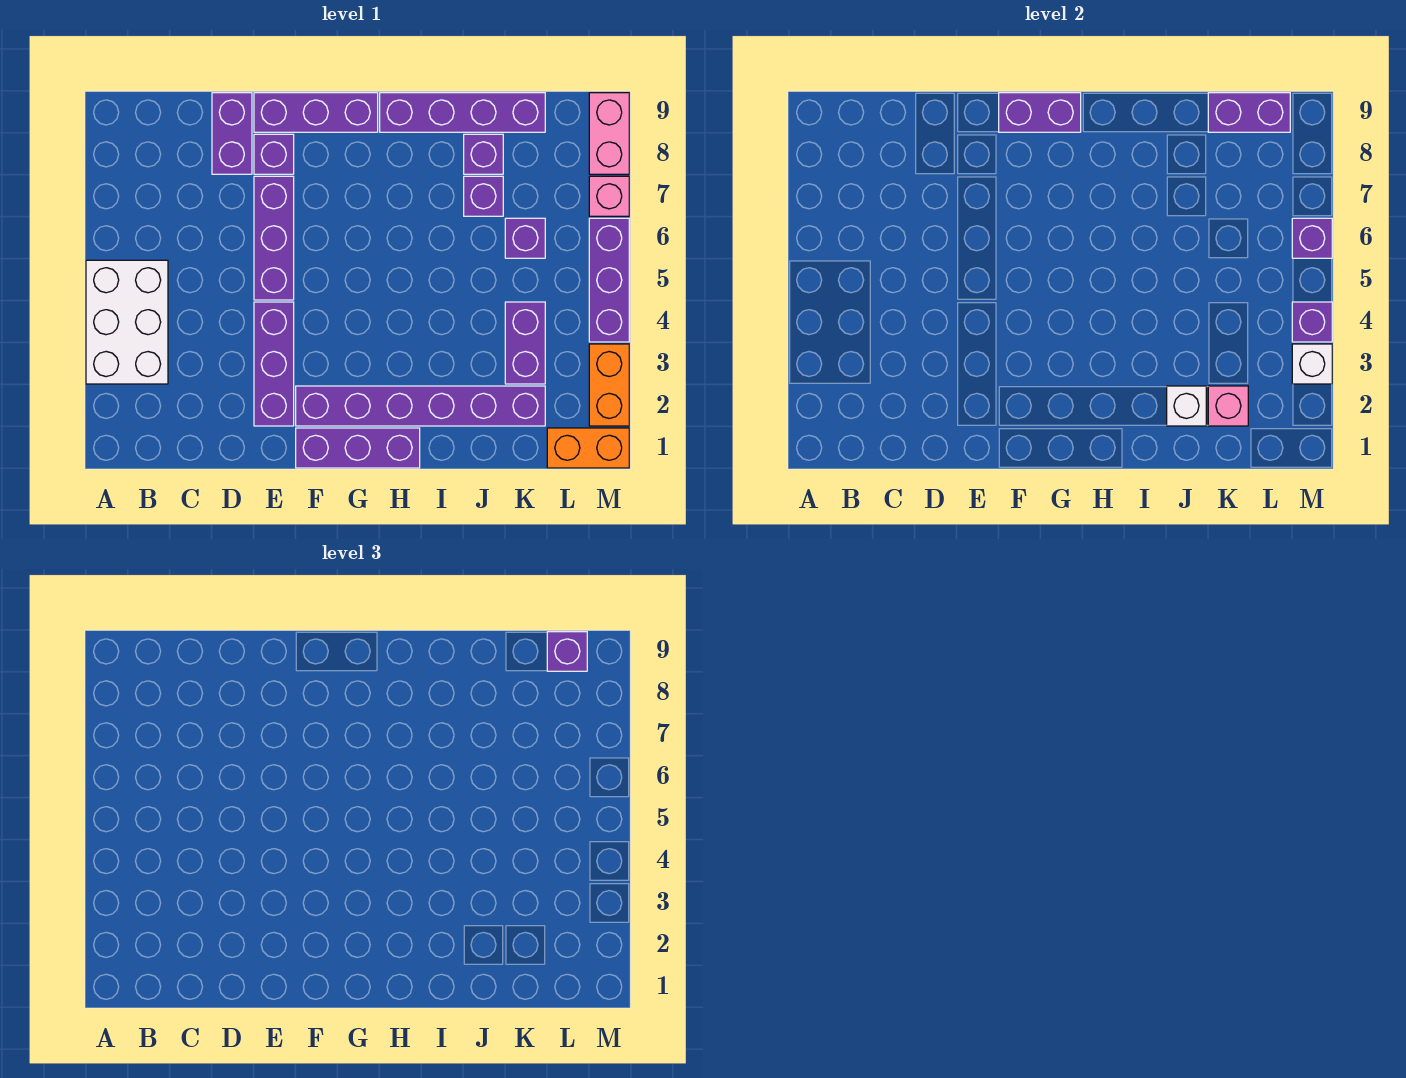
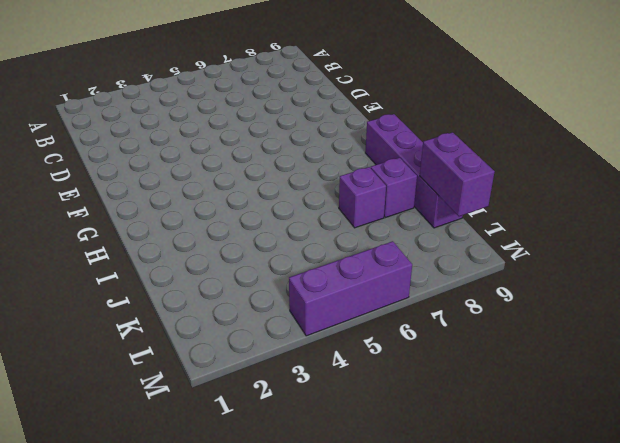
none -> white brick A3:B5 level 1
none -> purple brick D8:D9 level 1
none -> purple brick E2:E4 level 1

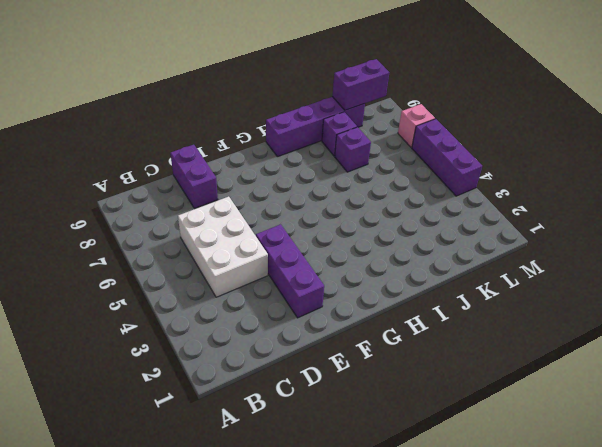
white brick C4:D6 level 1 -> white brick A3:B5 level 1
none -> purple brick E5:E7 level 1
none -> purple brick E8 level 1
none -> purple brick E9:G9 level 1

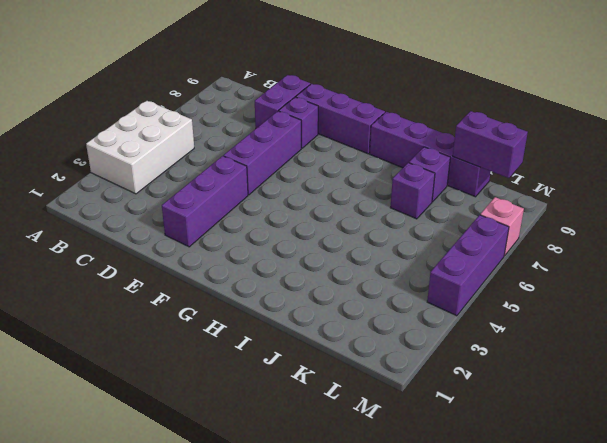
none -> purple brick F1:H1 level 1
none -> purple brick F2:K2 level 1
none -> purple brick K3:K4 level 1

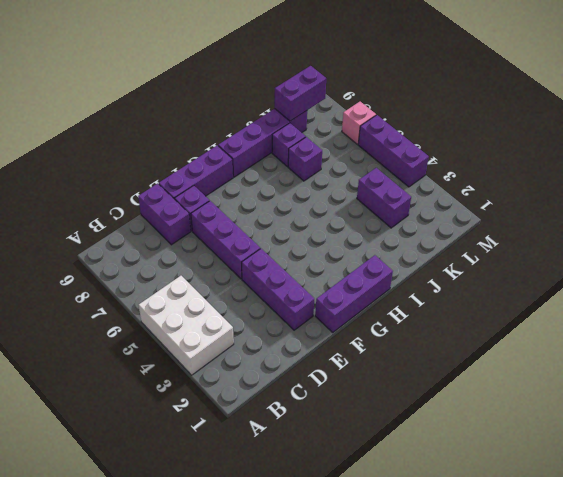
none -> purple brick F2:K2 level 1
none -> purple brick K6 level 1
none -> orange brick L1:M1 level 1

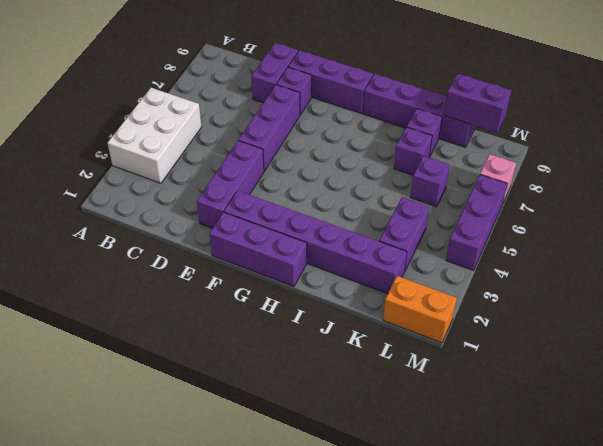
none -> orange brick M2:M3 level 1
none -> pink brick M8:M9 level 1
none -> purple brick F9:G9 level 2

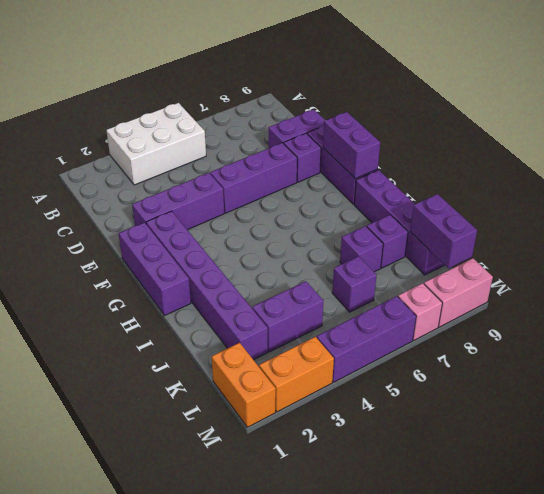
none -> white brick J2 level 2
none -> pink brick K2 level 2
none -> white brick M3 level 2

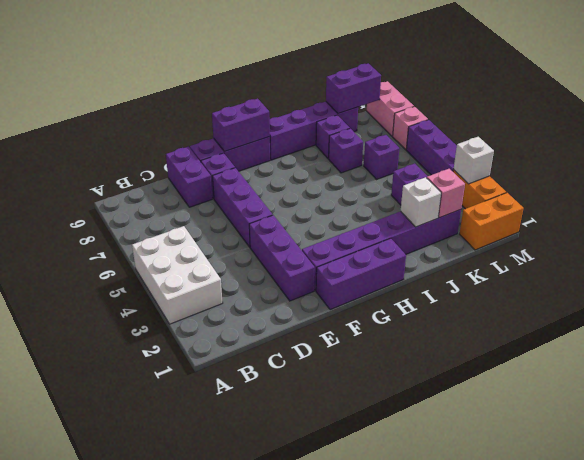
none -> purple brick M4 level 2
none -> purple brick M6 level 2
none -> purple brick L9 level 3

